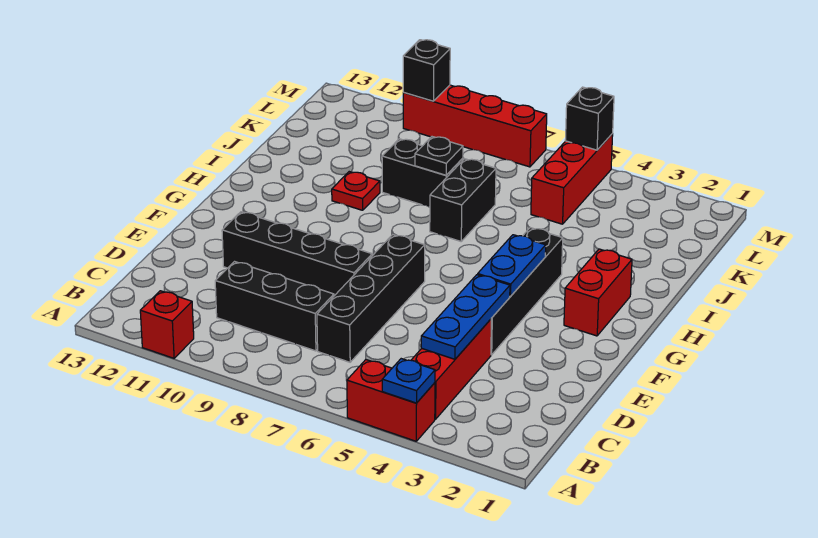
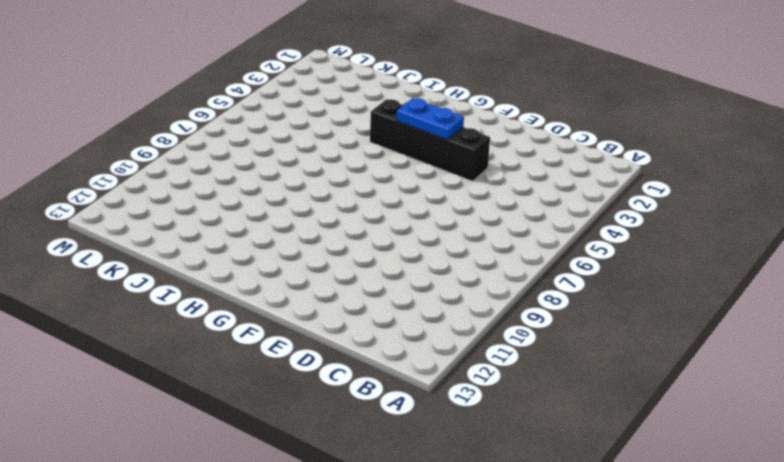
none -> red brick A4:A5 level 1
none -> red brick A11 level 1
none -> red brick B4:D4 level 1

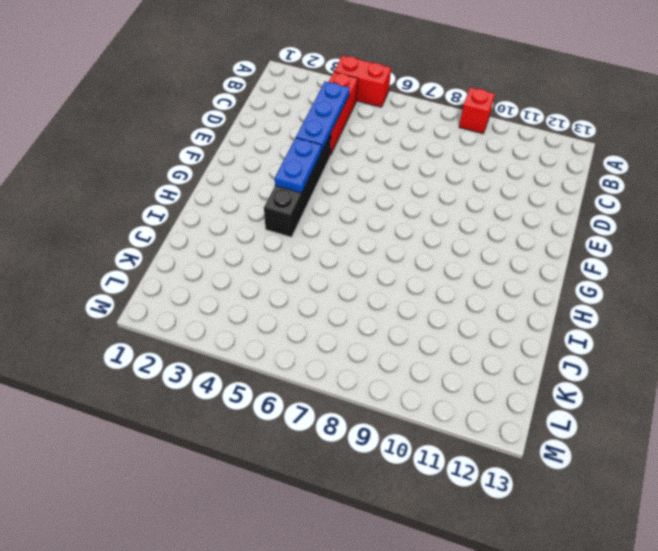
red brick A9 level 1 -> red brick A11 level 1
none -> black brick C7:F7 level 1
none -> black brick C8:C10 level 1
none -> black brick E8:E11 level 1

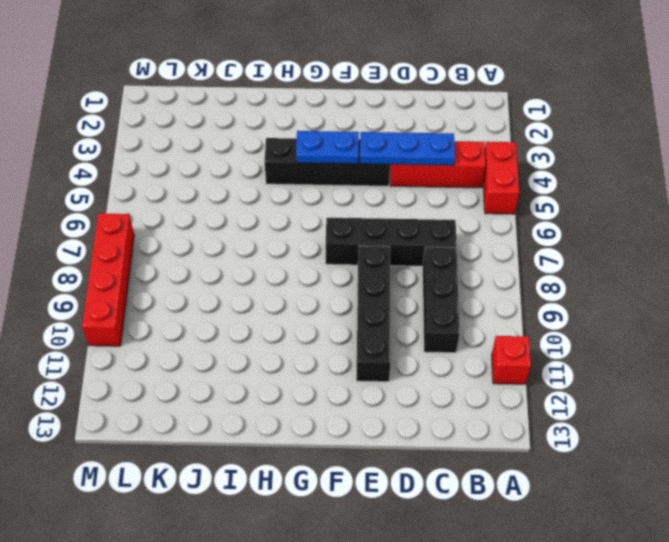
none -> red brick G2:H2 level 1
none -> black brick I7:J7 level 1
none -> red plate I10 level 1

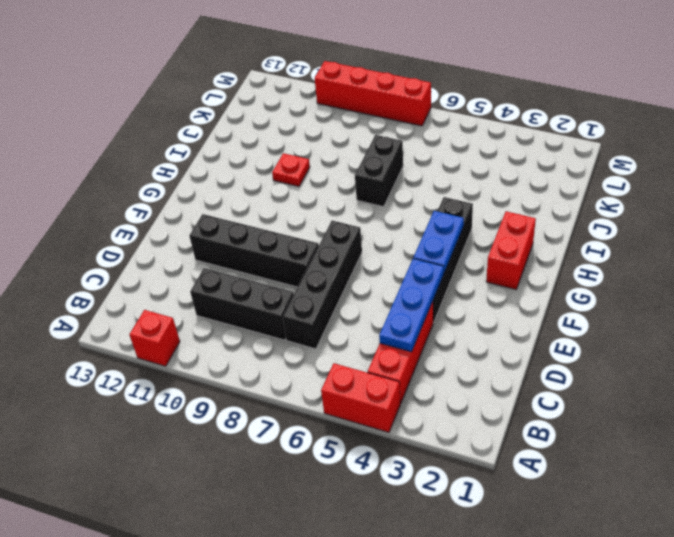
none -> black brick J8:J9 level 1
none -> red brick K5:M5 level 1
none -> blue plate A4 level 2

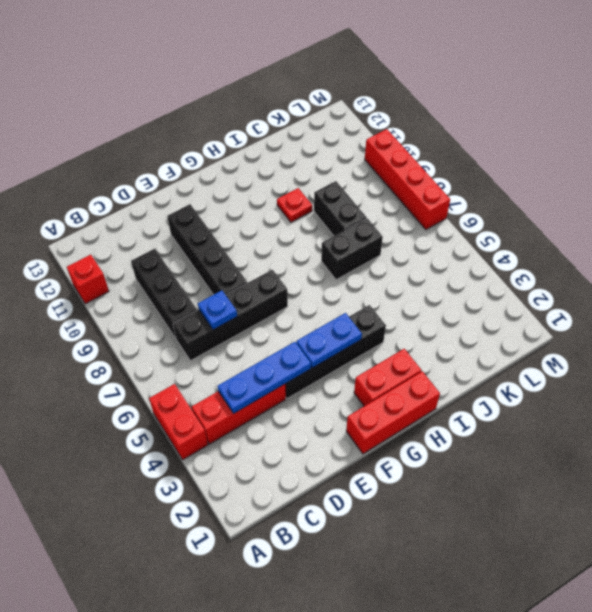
blue plate D7 level 2 -> blue plate A4 level 2
red brick F1:H1 level 1 -> red brick K5:M5 level 1
none -> black plate J8 level 2
none -> black brick M5 level 2
none -> black brick M10 level 2

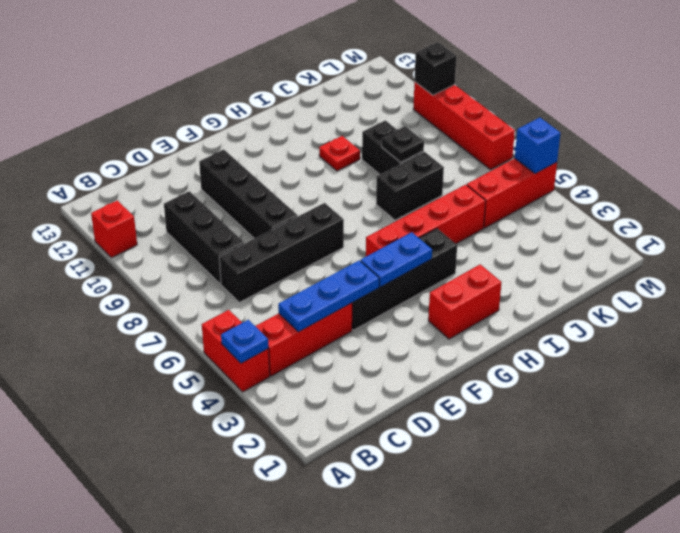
red brick G5:J5 level 1 -> none
blue brick M5 level 2 -> black brick M5 level 2

